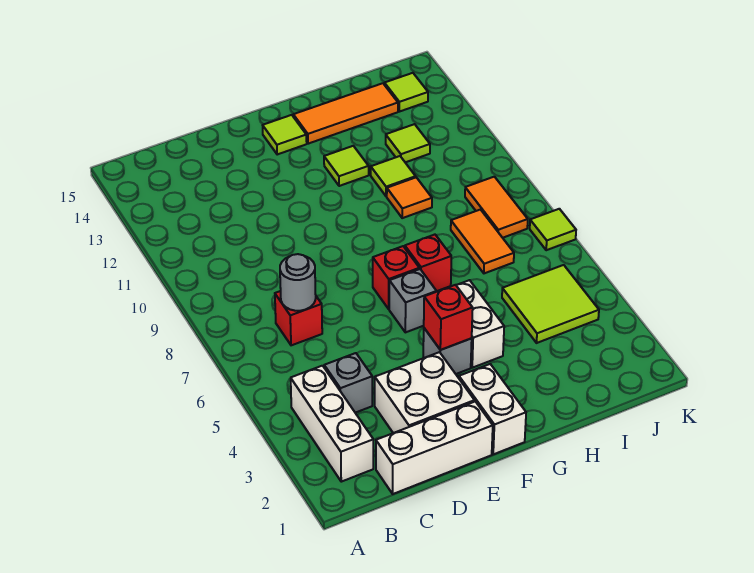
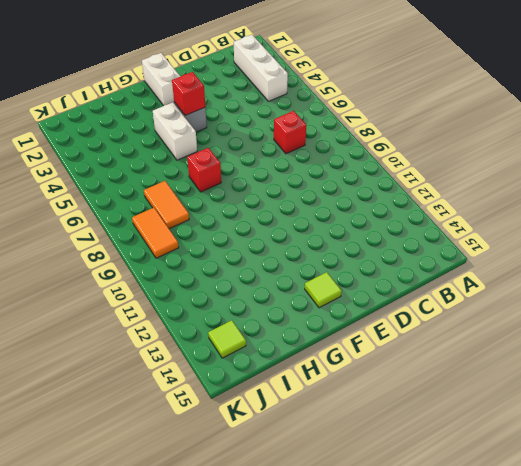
none -> white brick C1:E1 level 1
none -> grey brick C4 level 1
none -> white brick D2:E3 level 1

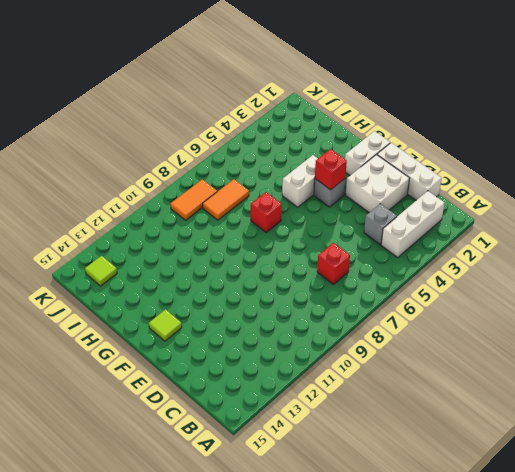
none -> grey brick F6 level 1
none -> red brick F7 level 1
none -> lime tile G12 level 1

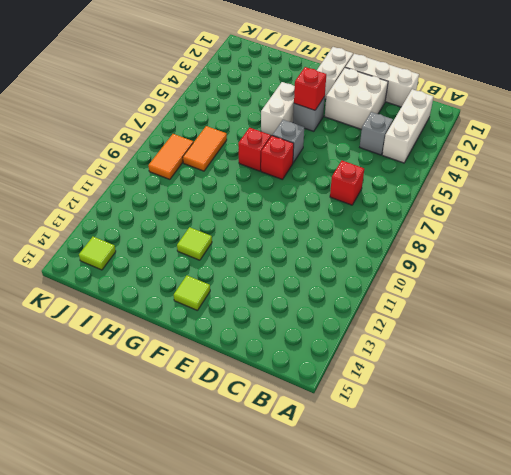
none -> orange tile G14:I14 level 1
none -> orange tile H10 level 1
none -> lime tile H11 level 1

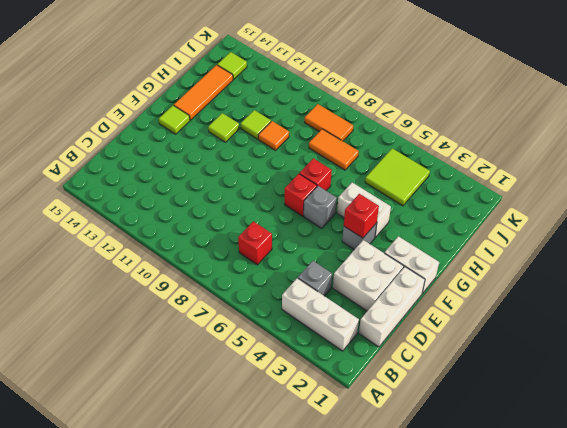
none -> lime tile I12 level 1
none -> lime tile K7 level 1
none -> grey round brick C7 level 2

